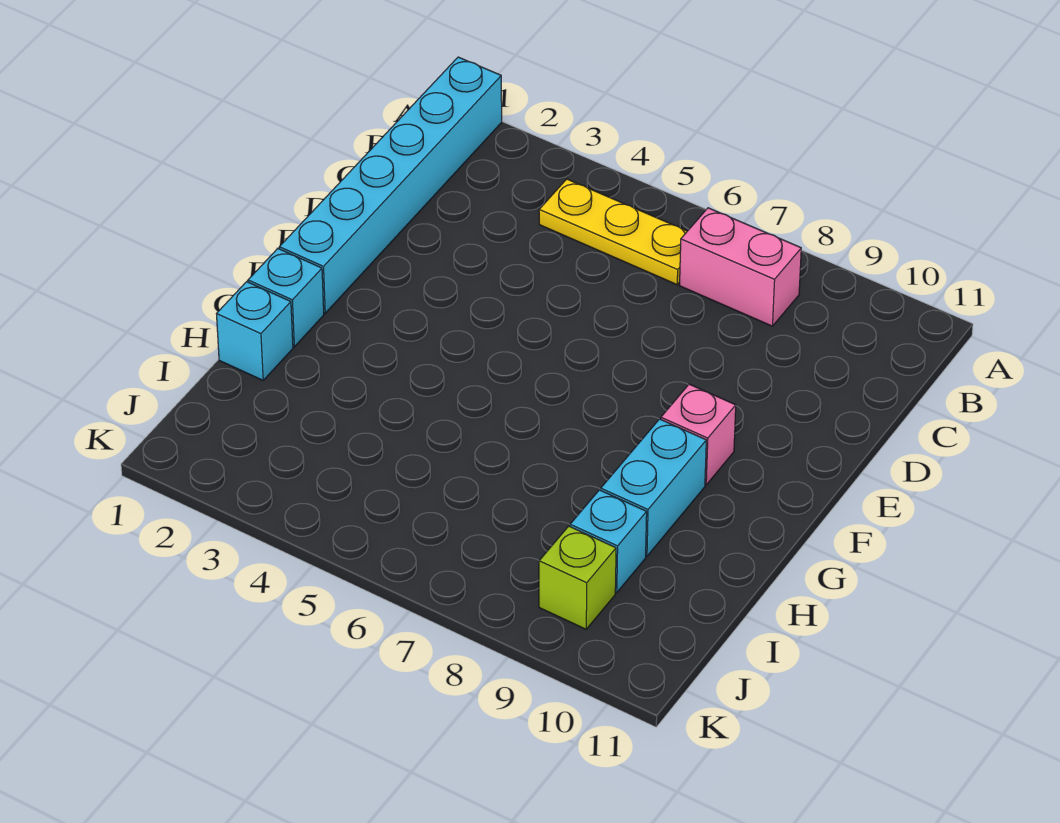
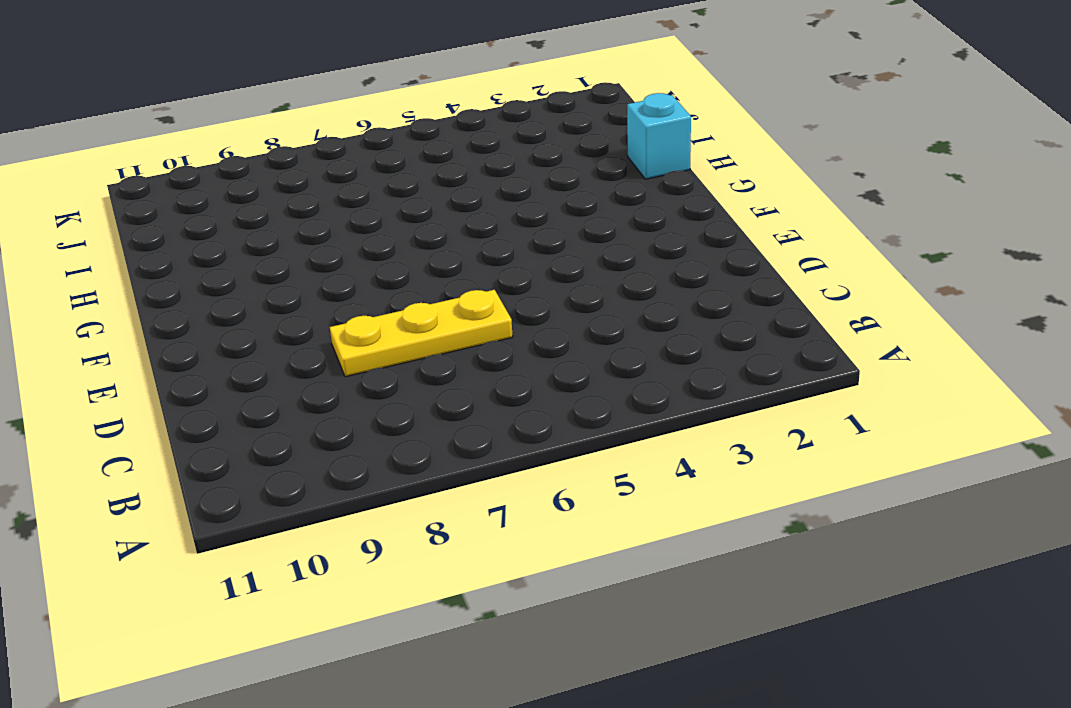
yellow plate D6:D8 level 1 -> yellow plate B4:B6 level 1
none -> cyan brick A1:F1 level 1
none -> pink brick B7:B8 level 1

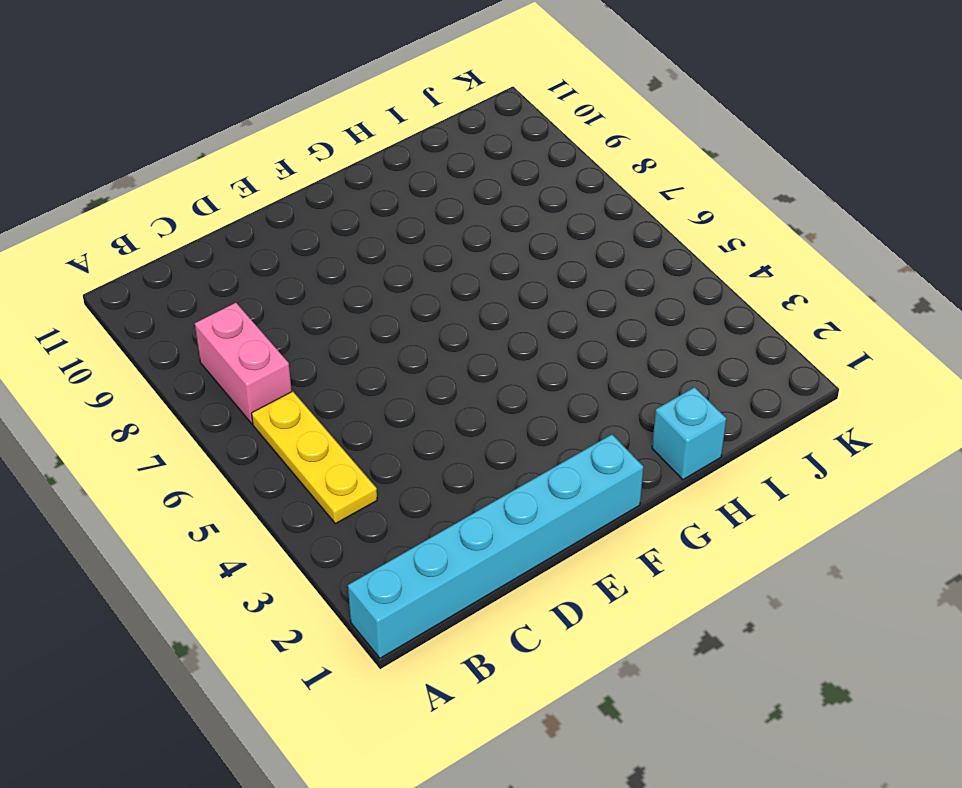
none -> pink brick F9 level 1
none -> cyan brick G1 level 1

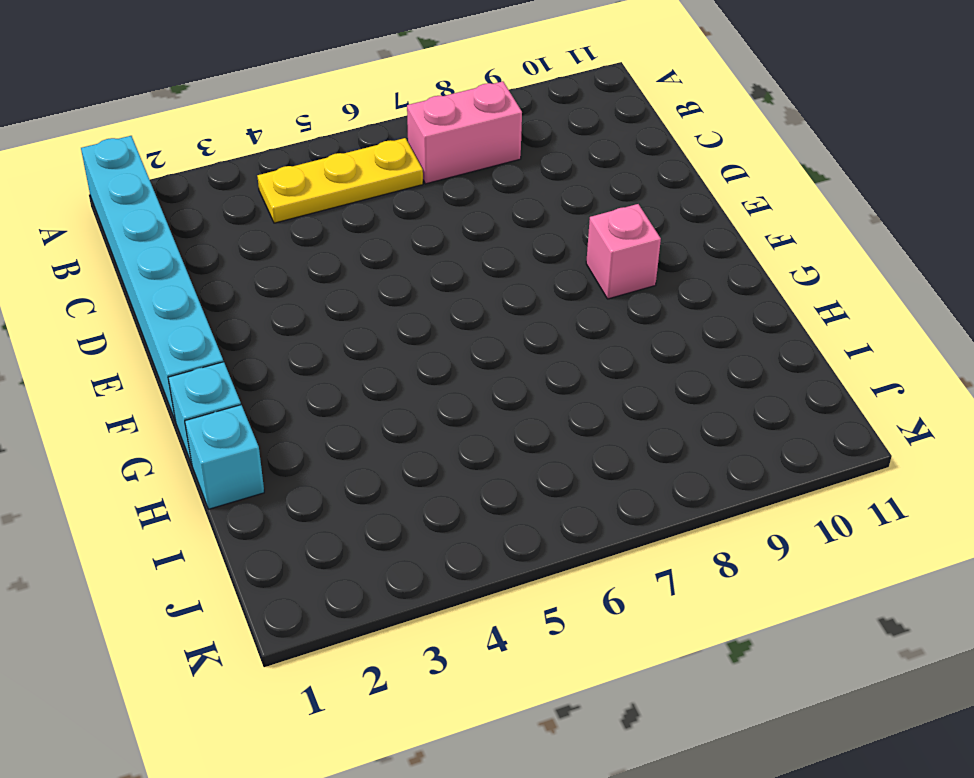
none -> cyan brick G9:H9 level 1
none -> cyan brick I9 level 1

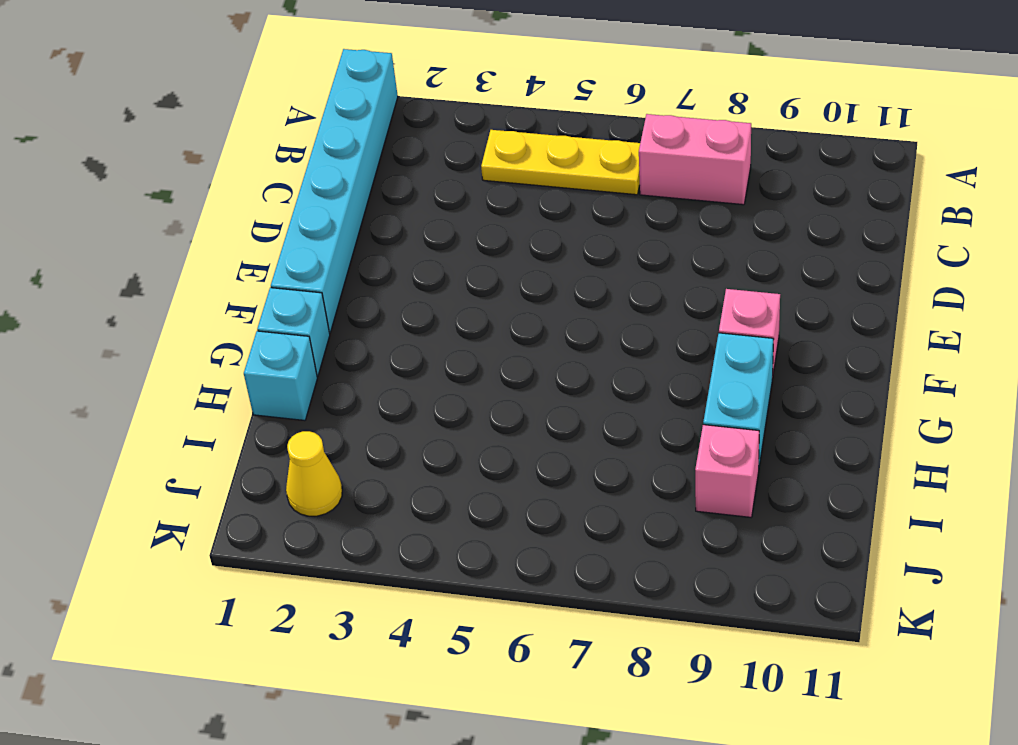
pink brick I9 level 1 -> cyan brick I9 level 1
yellow cone J2 level 1 -> none
none -> lime brick J9 level 1

